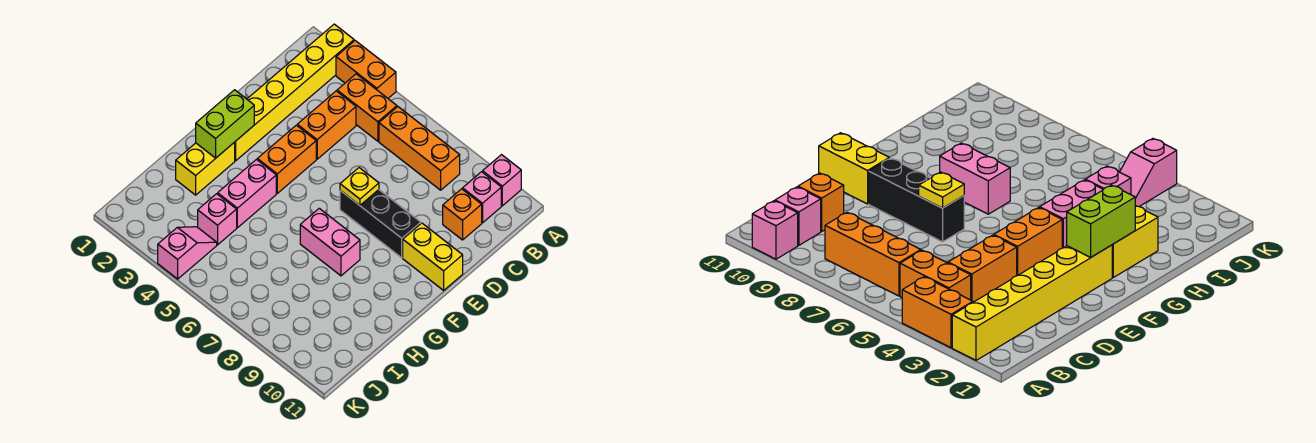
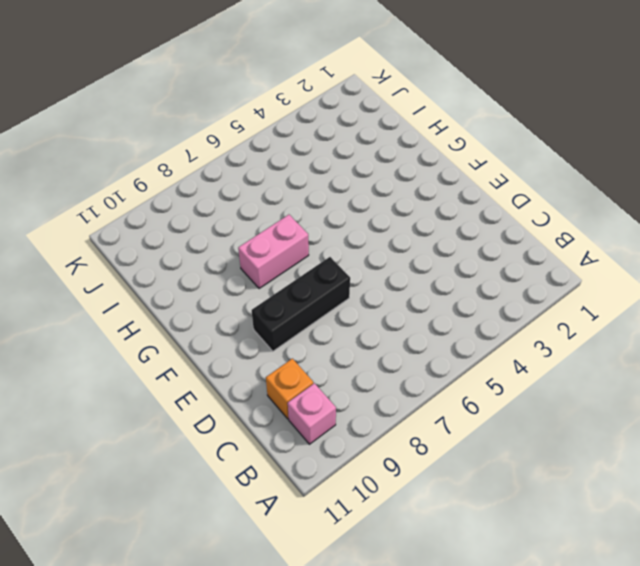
none -> yellow brick A2:F2 level 1
none -> orange brick A3:A4 level 1
none -> pink brick A10 level 1

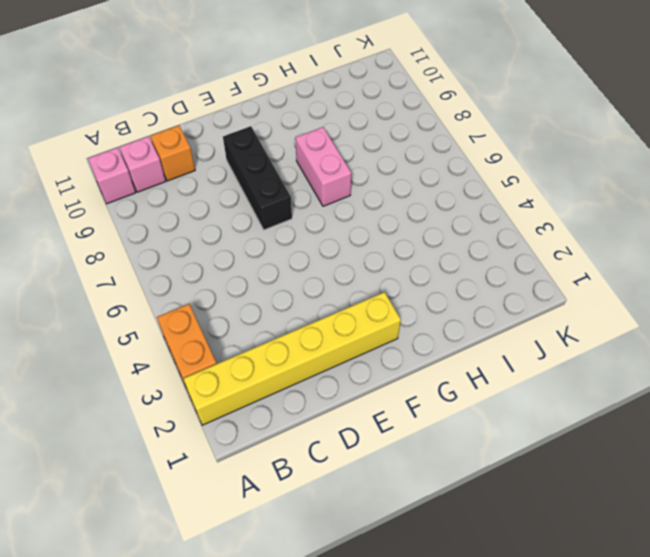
none -> orange brick B4:B5 level 1
none -> orange brick B6:B8 level 1
none -> orange brick C4:D4 level 1

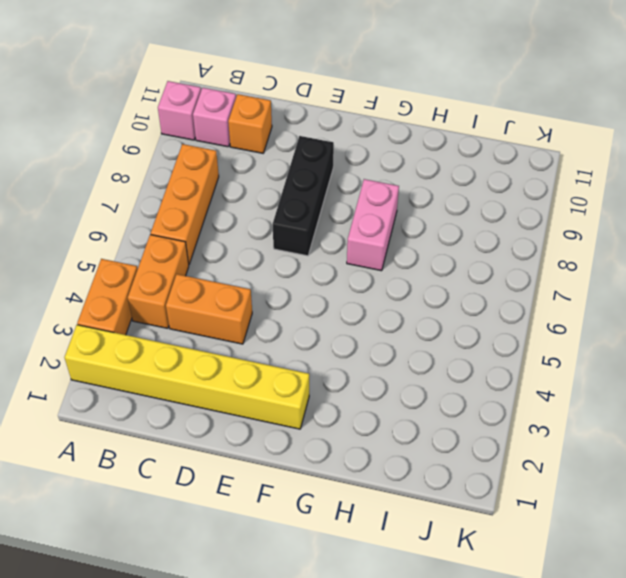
none -> orange brick E4:F4 level 1
none -> yellow brick E10:E11 level 1
none -> yellow brick G2:H2 level 1

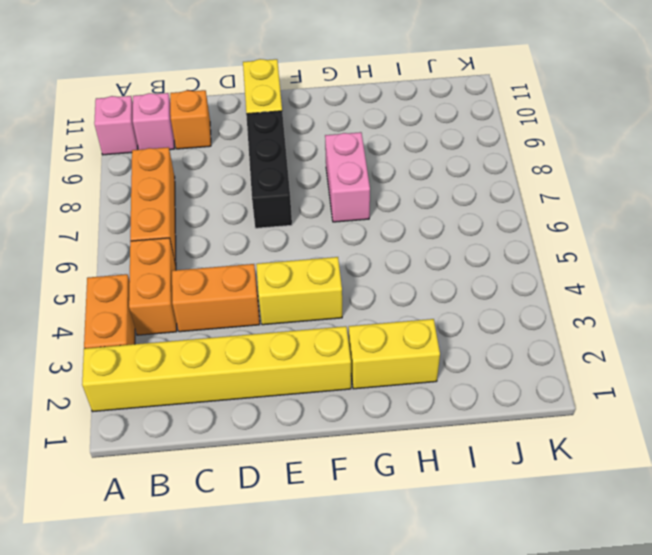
yellow brick E4:F4 level 1 -> orange brick E4:F4 level 1
none -> pink brick G4:H4 level 1
none -> pink brick I4 level 1
none -> pink slope J4:K4 level 1 top K

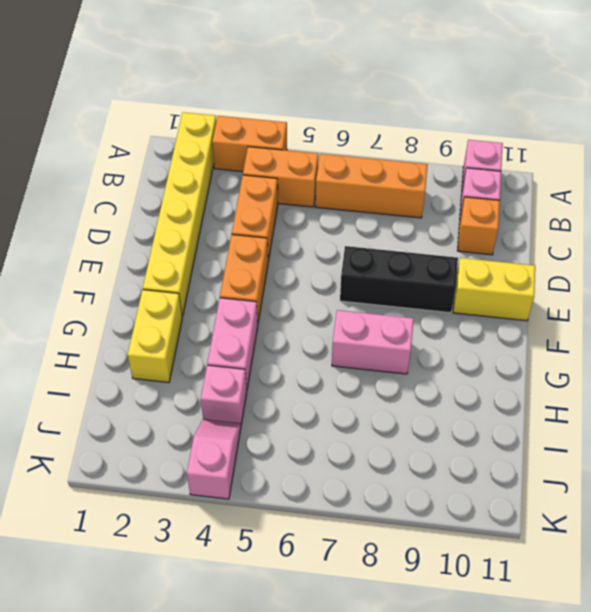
none -> yellow plate E7 level 2
none -> lime brick F2:G2 level 2

